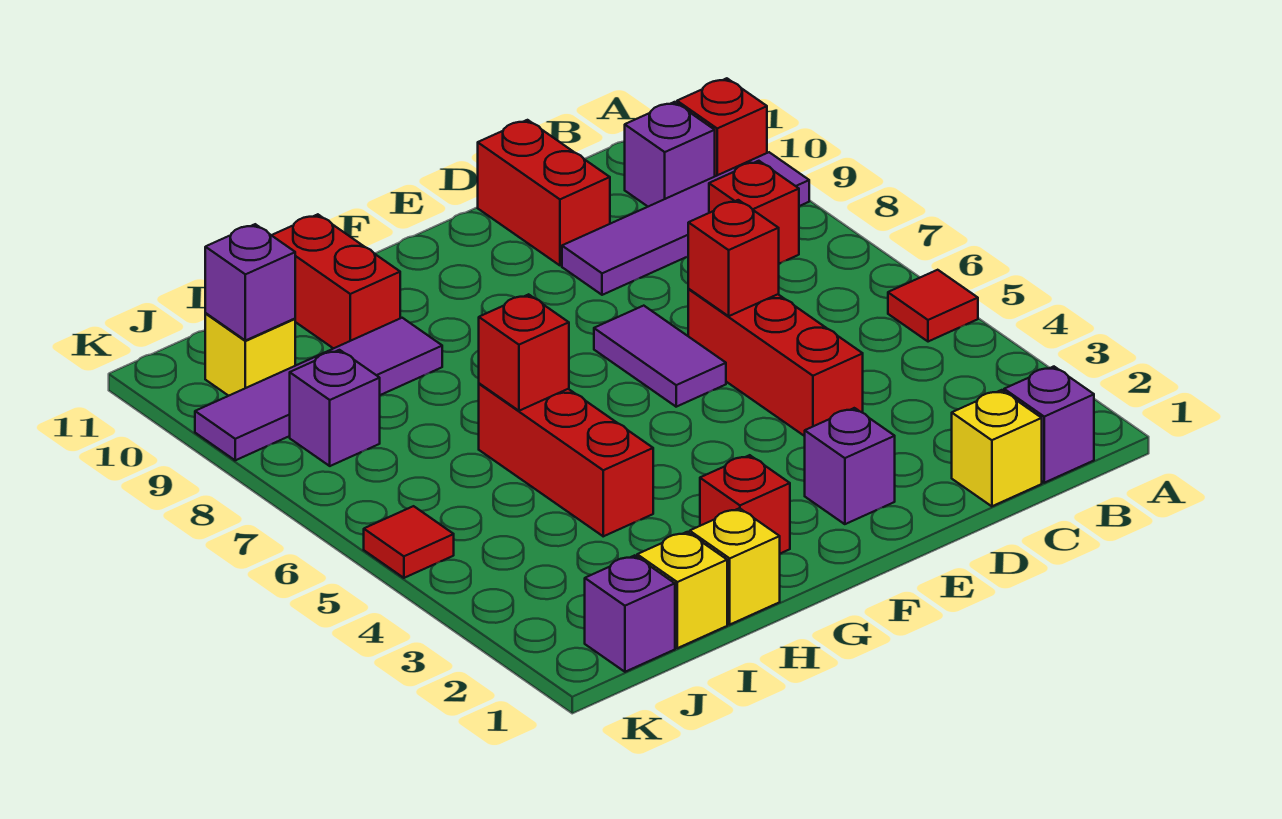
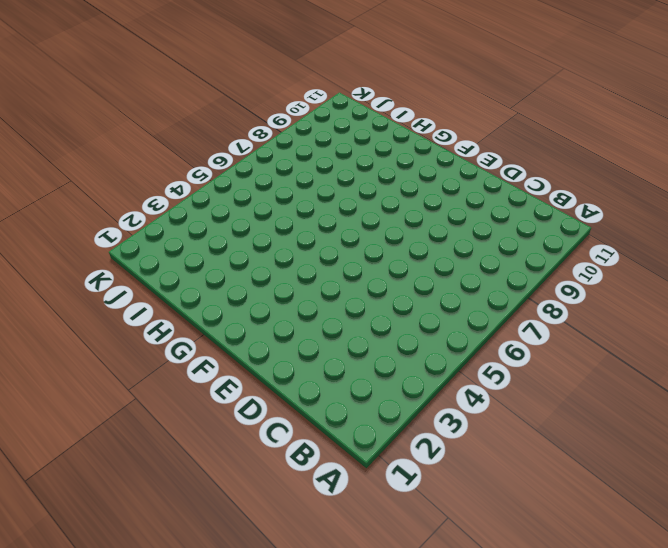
none -> red tile A5 level 1
none -> purple tile A9:D9 level 1
none -> red brick A10 level 1

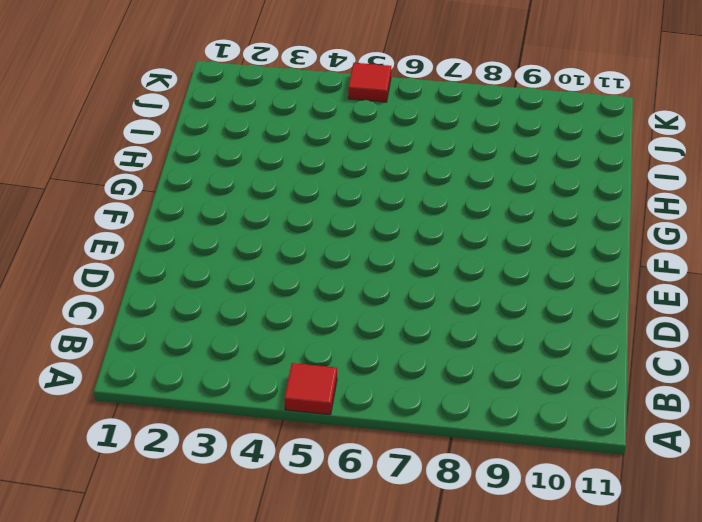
none -> purple tile A9:D9 level 1
none -> red brick A10 level 1
none -> purple brick B1 level 1

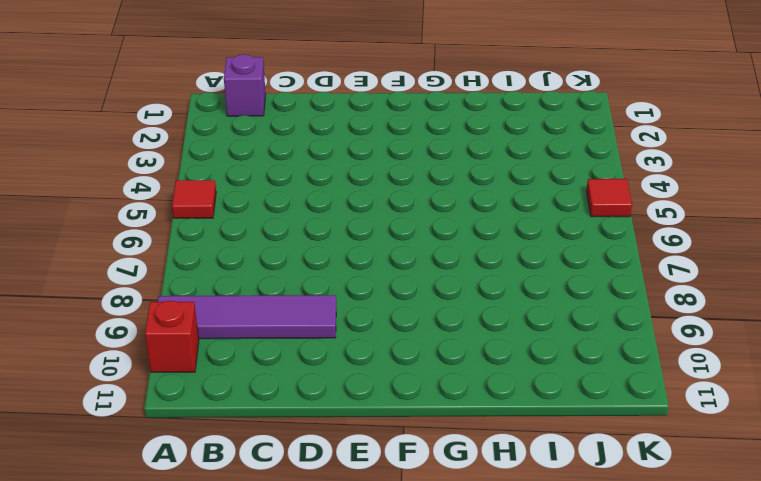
none -> red brick B8 level 1
none -> purple brick B10 level 1
none -> yellow brick C1 level 1

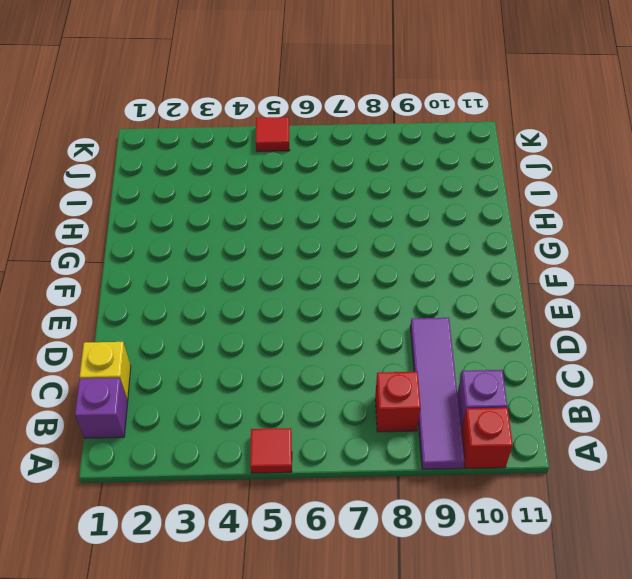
none -> red brick D4:D6 level 1
none -> red brick D10:D11 level 1
none -> purple brick E2 level 1

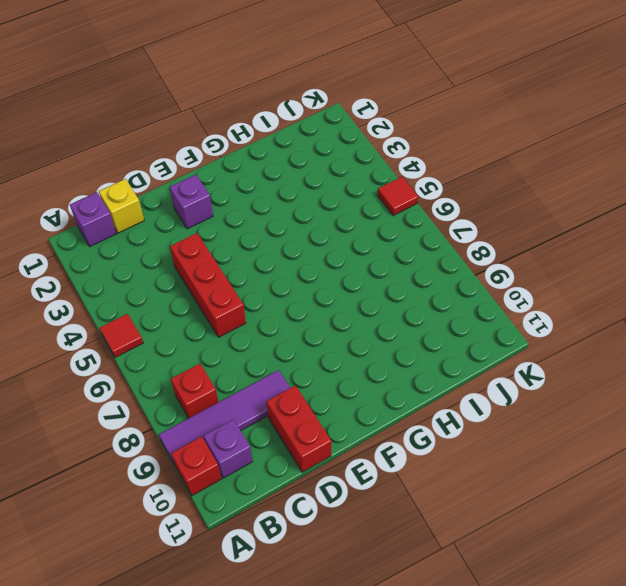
none -> purple tile E6:E7 level 1
none -> red brick G2 level 1
none -> yellow brick H1 level 1

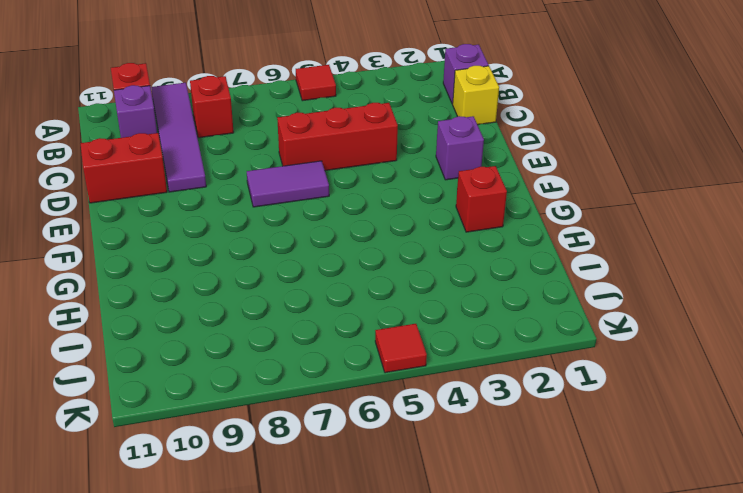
none -> yellow brick H1 level 1
none -> red brick H4:H6 level 1
none -> purple tile H9:K9 level 1

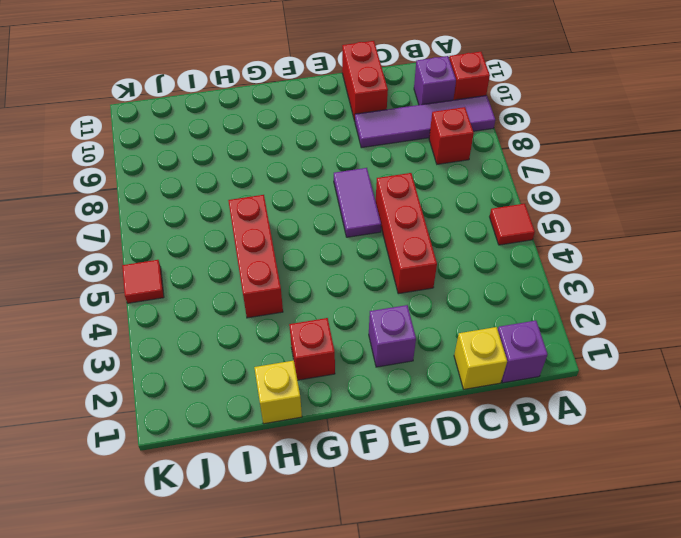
none -> purple tile H9:K9 level 1
none -> red brick H10:H11 level 1
none -> yellow brick I1 level 1

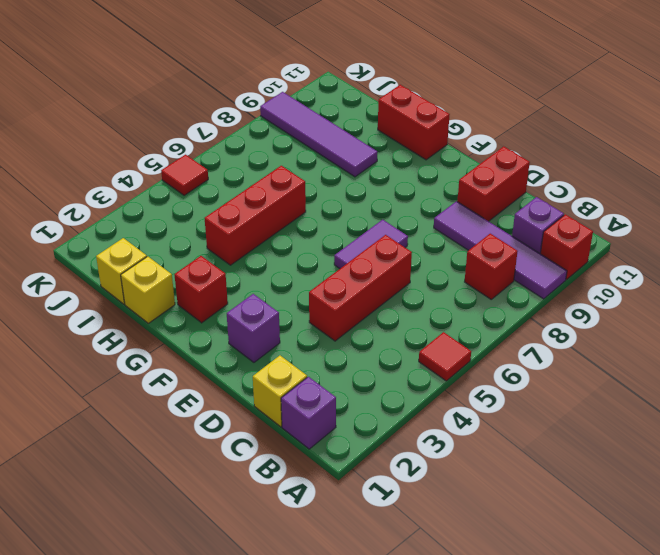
red brick G11:H11 level 1 -> red brick H10:H11 level 1
none -> purple brick J1 level 1
none -> purple brick J8 level 1
none -> yellow brick J10 level 1

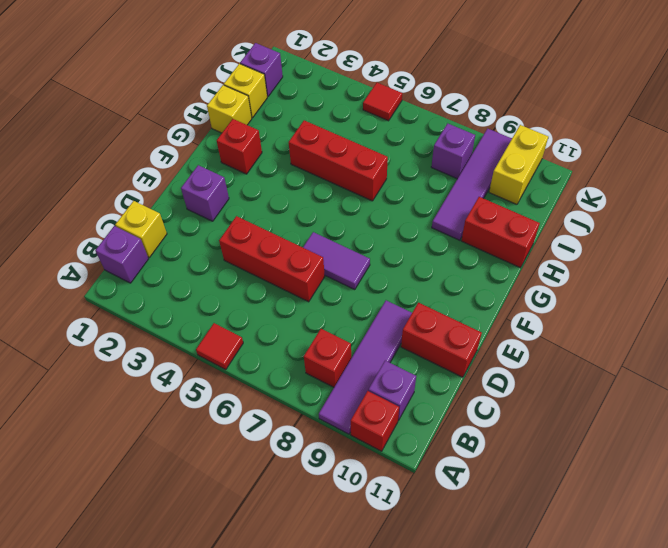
yellow brick J10:K10 level 1 -> yellow brick J10 level 1
none -> red brick D6 level 2
none -> red brick H6 level 2
none -> purple brick J10 level 2

